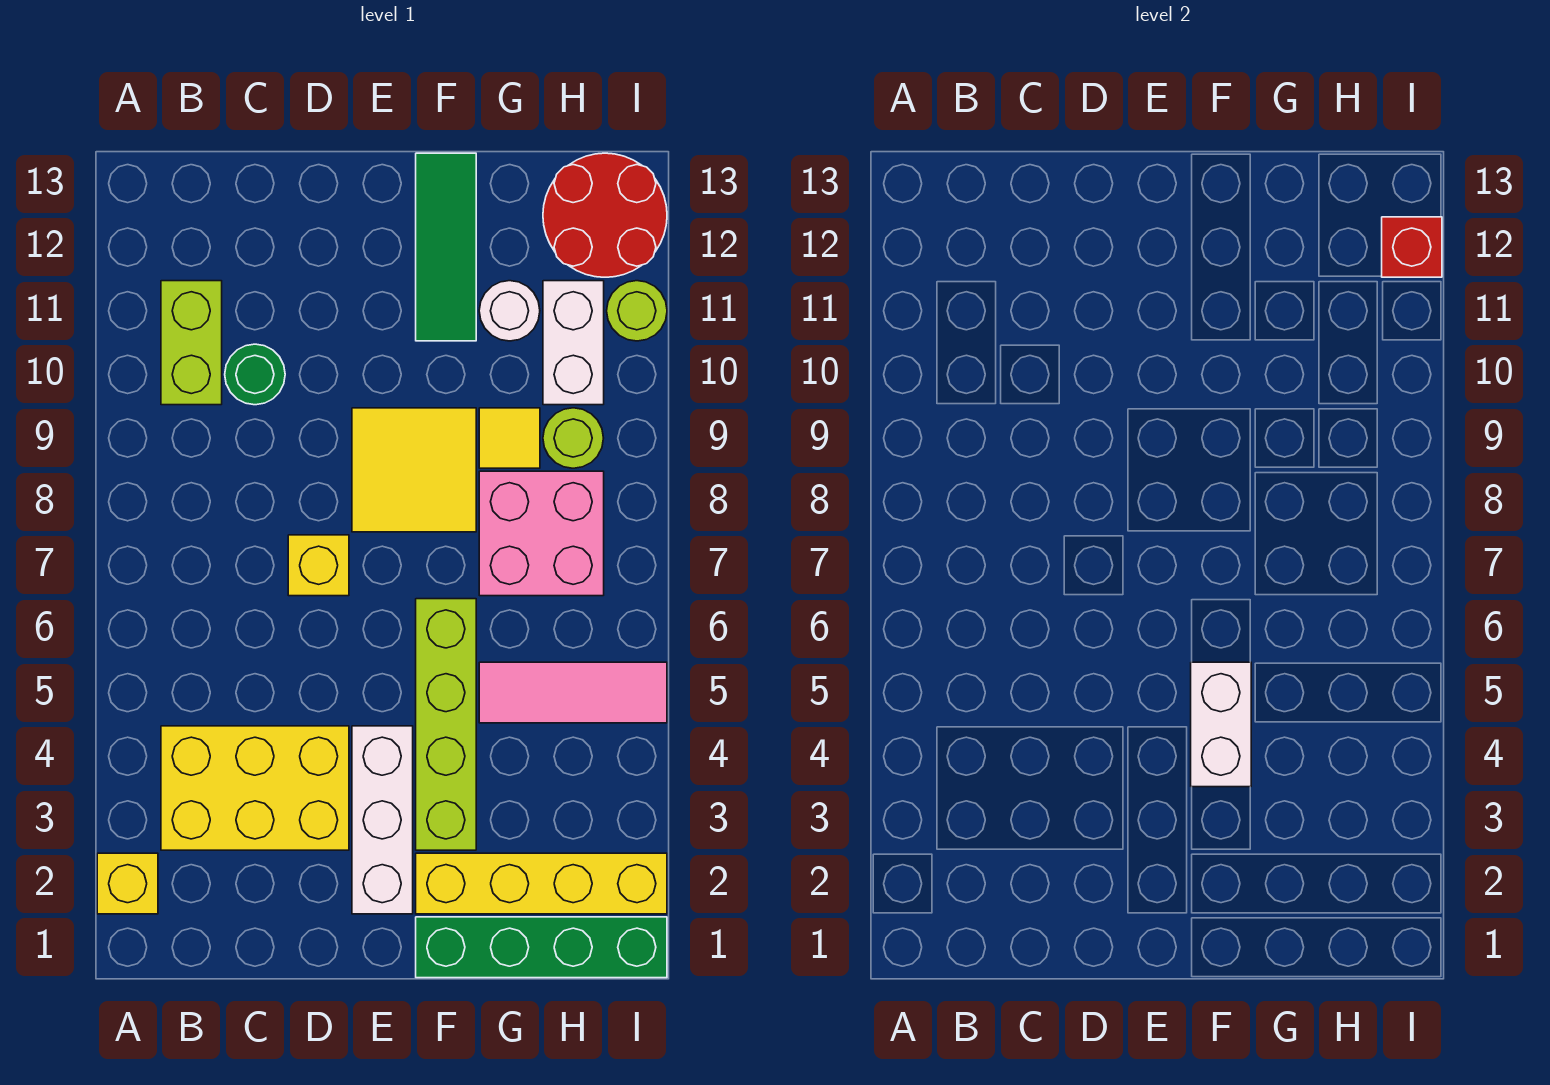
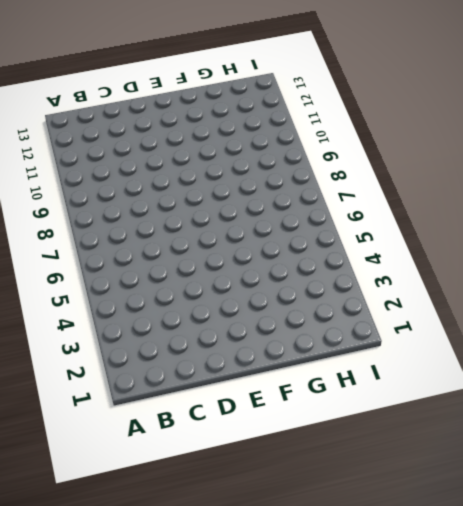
none -> yellow brick A2 level 1
none -> yellow brick B3:D4 level 1
none -> lime brick B10:B11 level 1

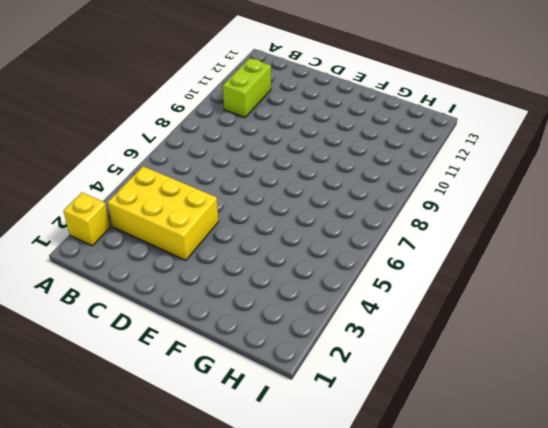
none -> green round brick C10 level 1
none -> yellow brick D7 level 1
none -> white brick E2:E4 level 1

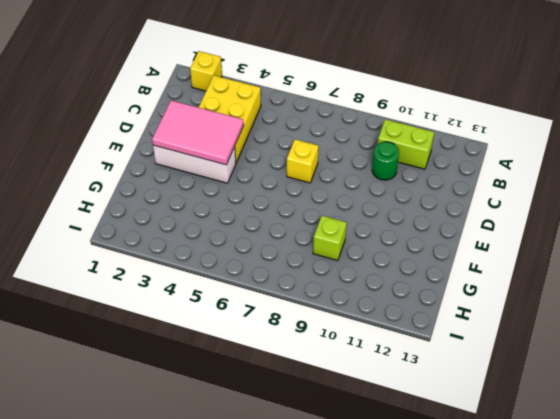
pink tile D2:E4 level 2 -> none
lime brick G9 level 1 -> yellow tile G9 level 1
none -> yellow tile E8:F9 level 1
none -> green brick F1:I1 level 1
none -> yellow brick F2:I2 level 1

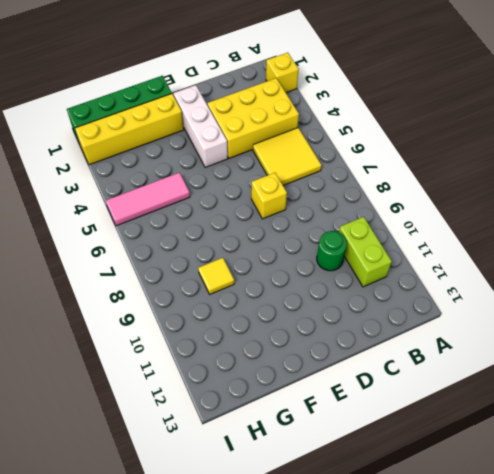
yellow tile B5:C6 level 1 -> yellow tile E8:F9 level 1
none -> lime brick F3:F6 level 1
none -> green tile F11:F13 level 1
none -> pink brick G7:H8 level 1

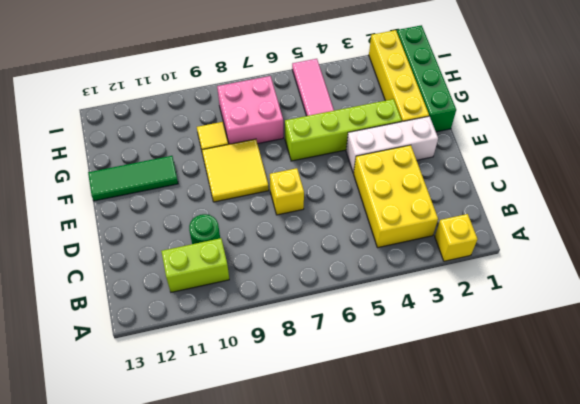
none -> white round brick G11 level 1
none -> lime round brick H9 level 1
none -> white brick H10:H11 level 1

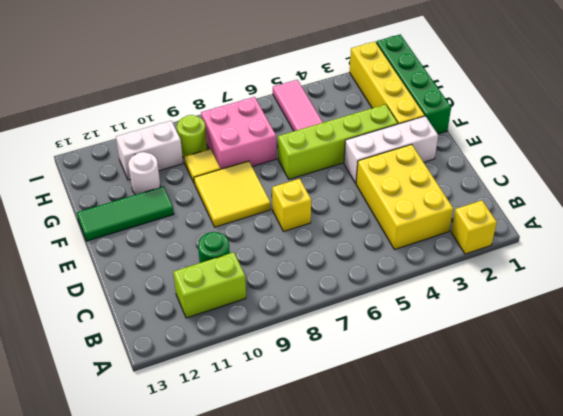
none -> red round brick H12:I13 level 1
none -> lime round brick I11 level 1
none -> white brick F4:F5 level 2

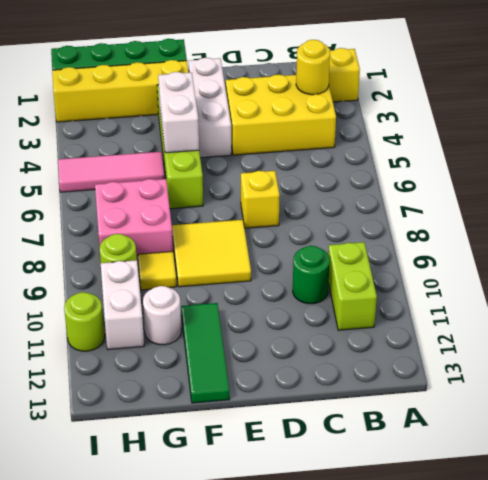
yellow round brick B3 level 2 -> none
none -> red round brick H12:I13 level 1
none -> red brick I12 level 2

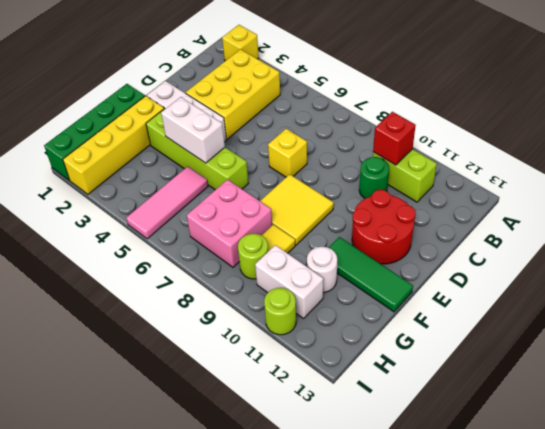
red brick B10 level 2 -> red brick I12 level 2
red round brick D11:E12 level 1 -> red round brick H12:I13 level 1

